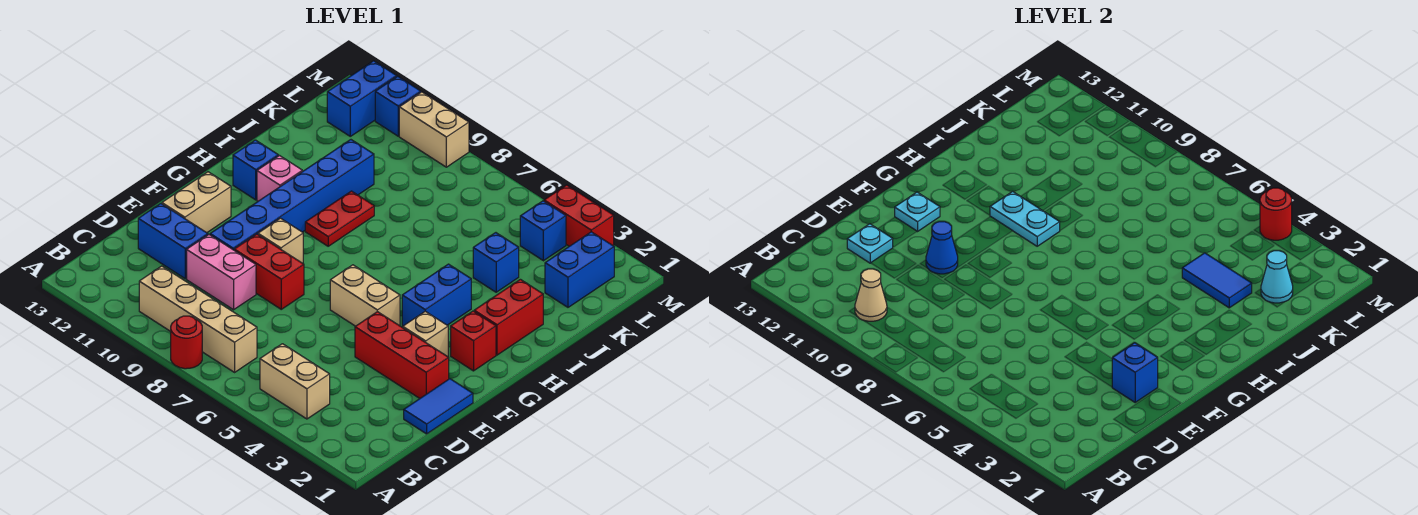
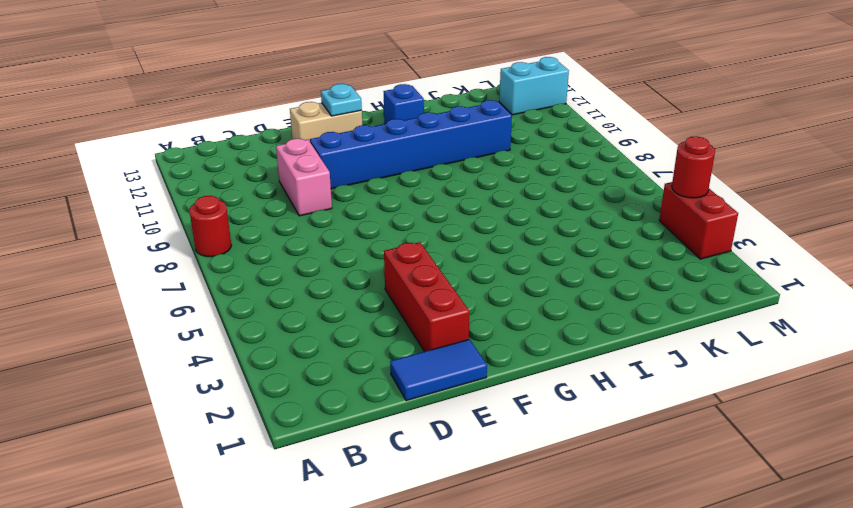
cyan brick L12:M12 level 1 -> blue brick L12:M12 level 1
none -> tan brick B4:B5 level 1
none -> tan brick B7:B10 level 1
none -> blue brick D11:D12 level 1
none -> red brick E8:E9 level 1

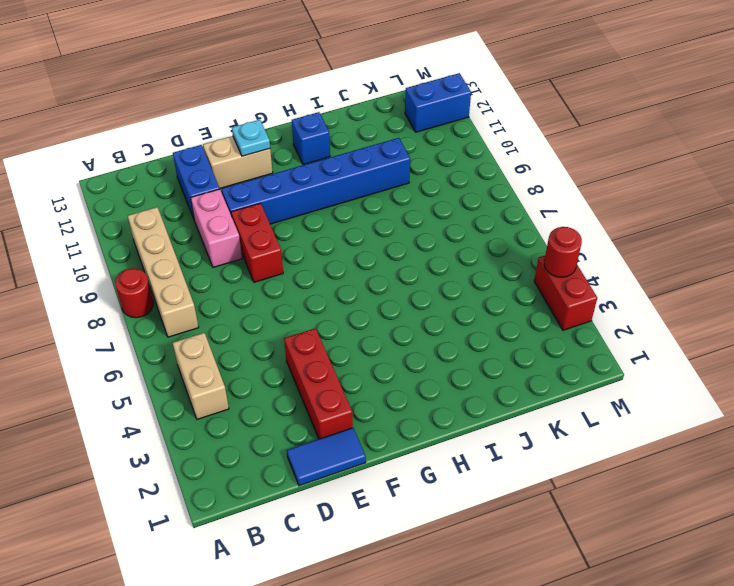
none -> tan brick F3 level 1
none -> tan brick F5:F6 level 1
none -> tan brick F9 level 1
none -> red brick G2 level 1

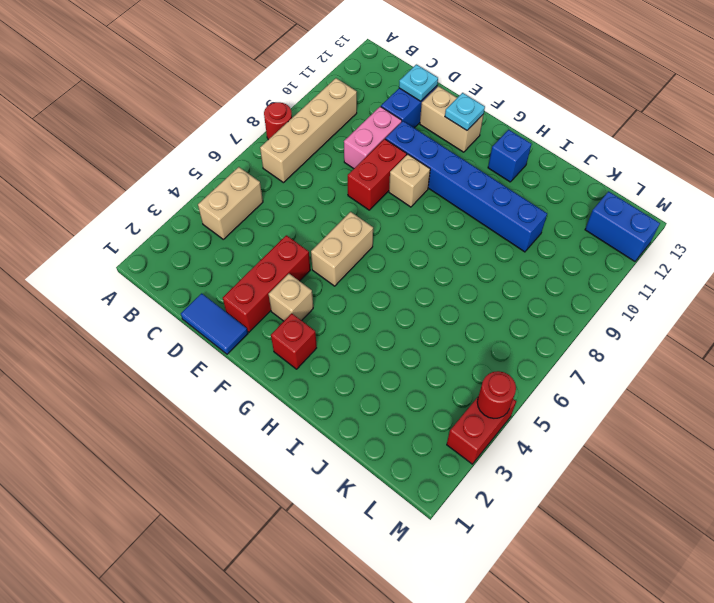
none -> blue brick G4:H4 level 1
none -> red brick H2:I2 level 1
none -> red plate H9:I9 level 1
none -> pink brick H11 level 1

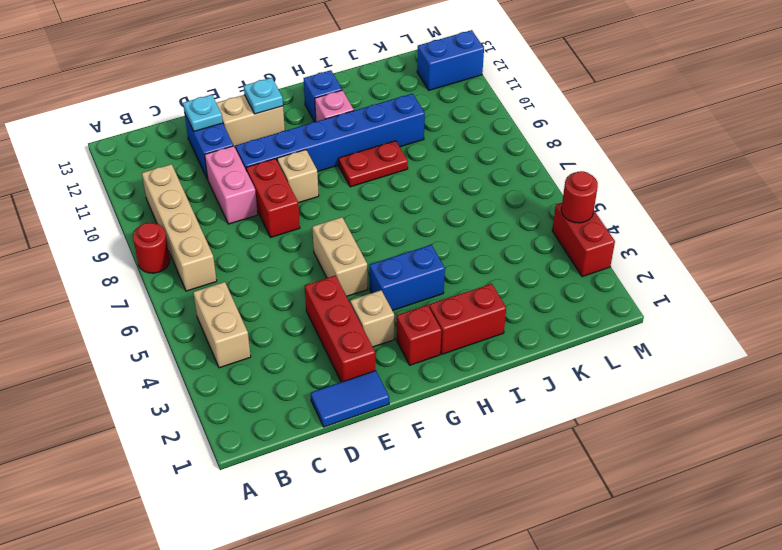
none -> blue brick J4 level 1
none -> blue brick K2:L2 level 1
none -> blue brick L4 level 1
none -> tan brick M9:M10 level 1

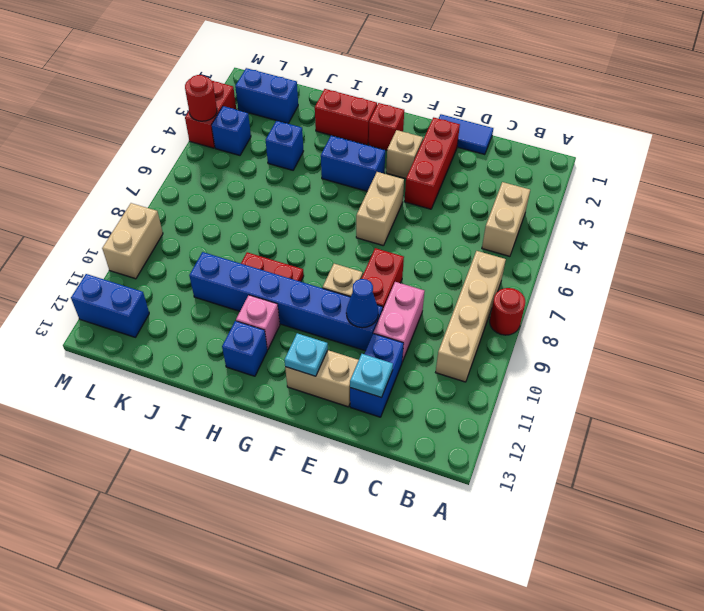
none -> blue brick M11 level 1
none -> tan cone B10 level 2
none -> blue brick E2 level 2
none -> cyan plate H9:H10 level 2

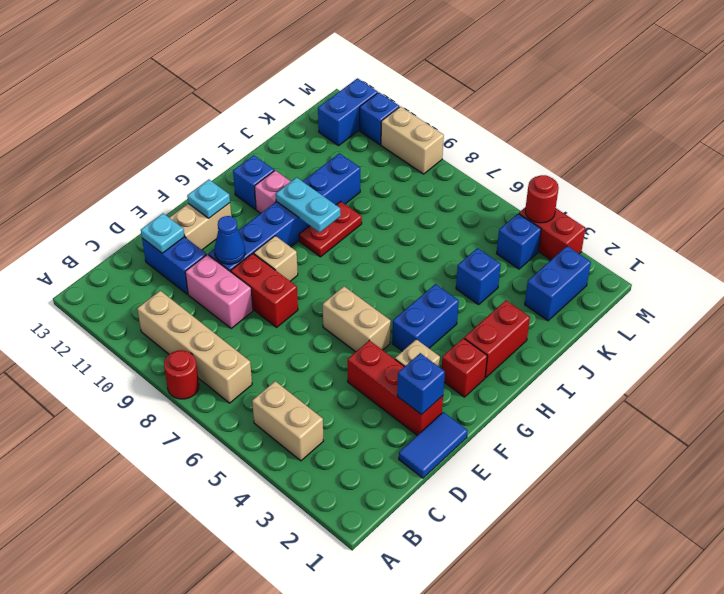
none -> tan cone B10 level 2
none -> blue tile J3:J4 level 2
none -> cyan cone K2 level 2

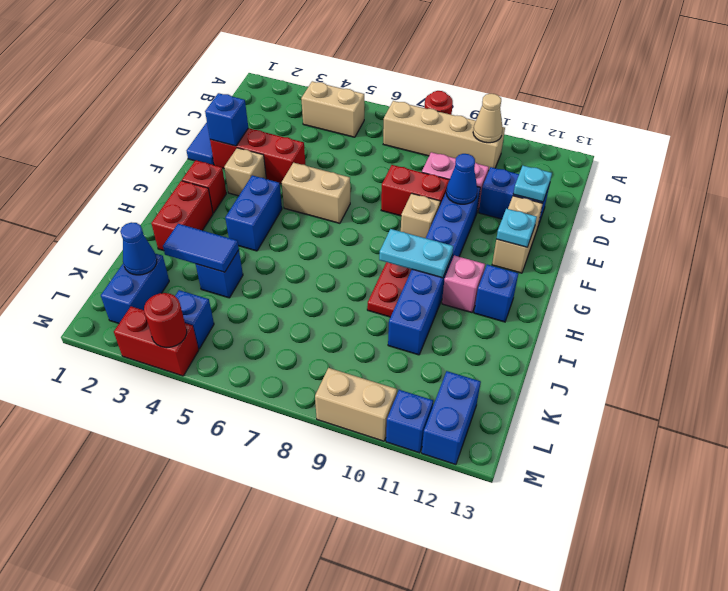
blue cone K2 level 2 -> cyan cone K2 level 2

